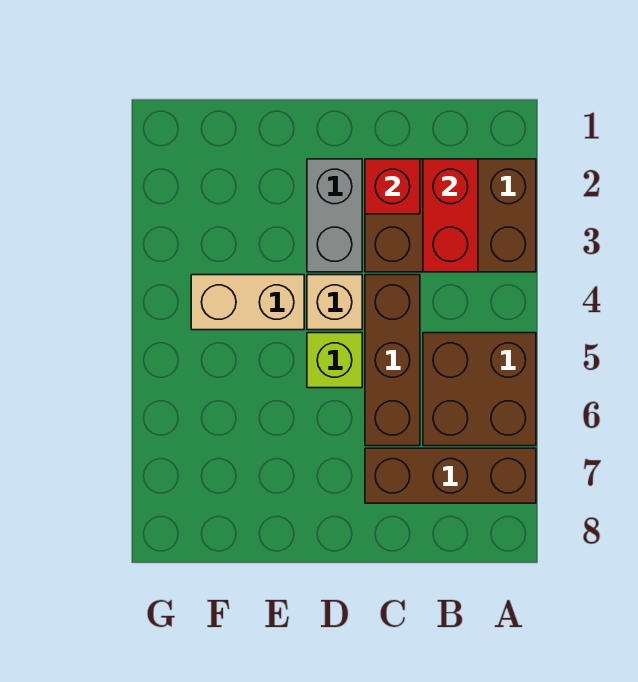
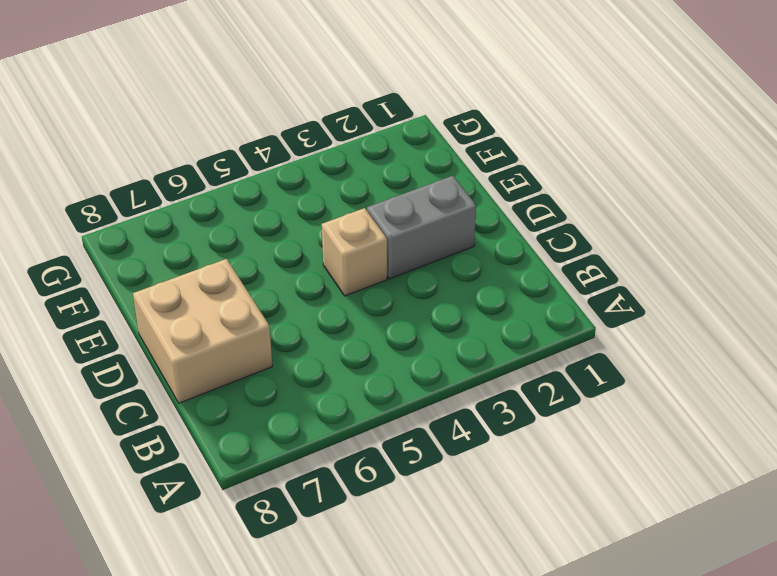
tan brick C7:D8 level 1 -> brown brick A7:C7 level 1
none -> brown brick A2:C3 level 1
none -> brown brick A5:B6 level 1

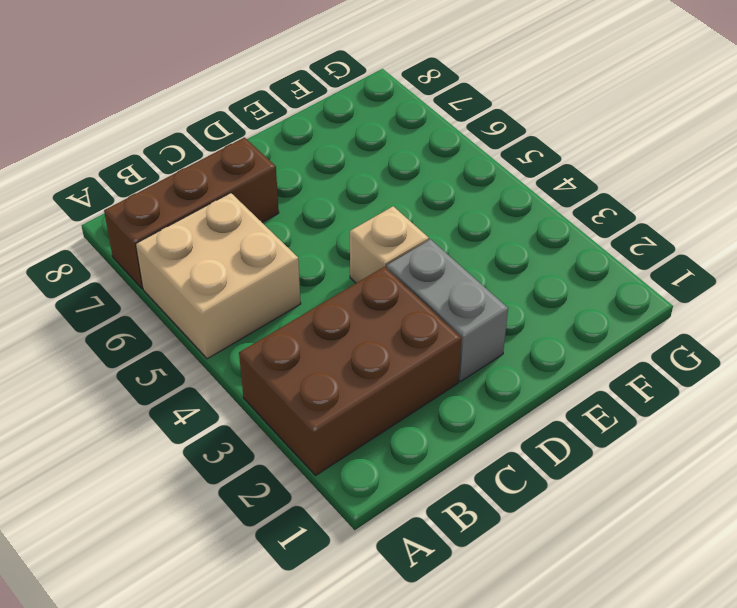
tan brick A5:B6 level 1 -> brown brick A5:B6 level 1
none -> brown brick C4:C6 level 1
none -> lime brick D5 level 1

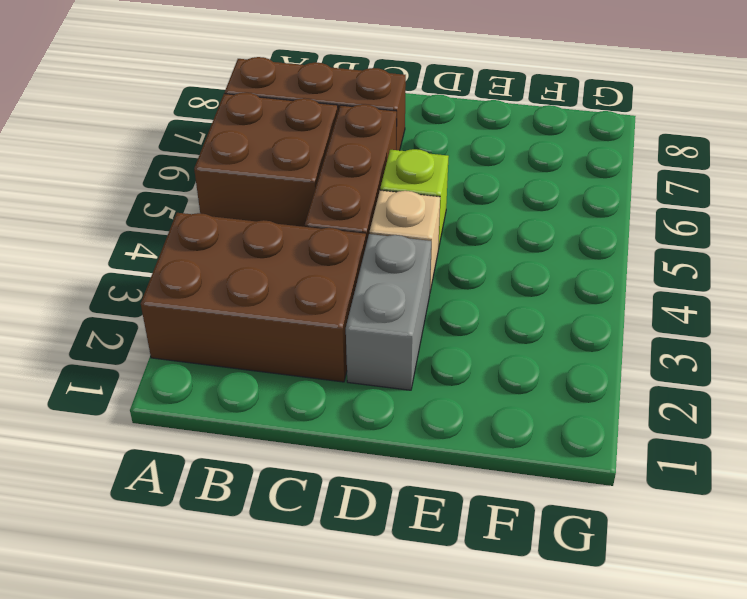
none -> tan brick E4:F4 level 1
none -> red brick B2:B3 level 2

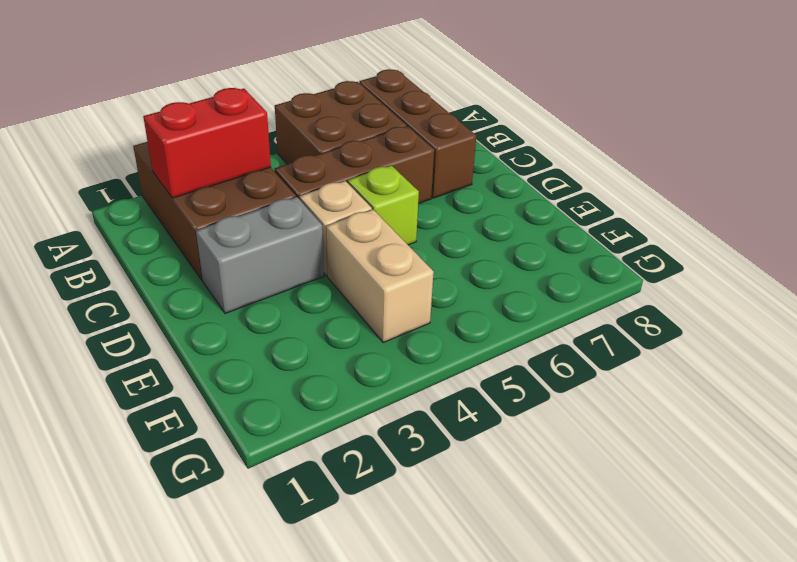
none -> red brick C2 level 2

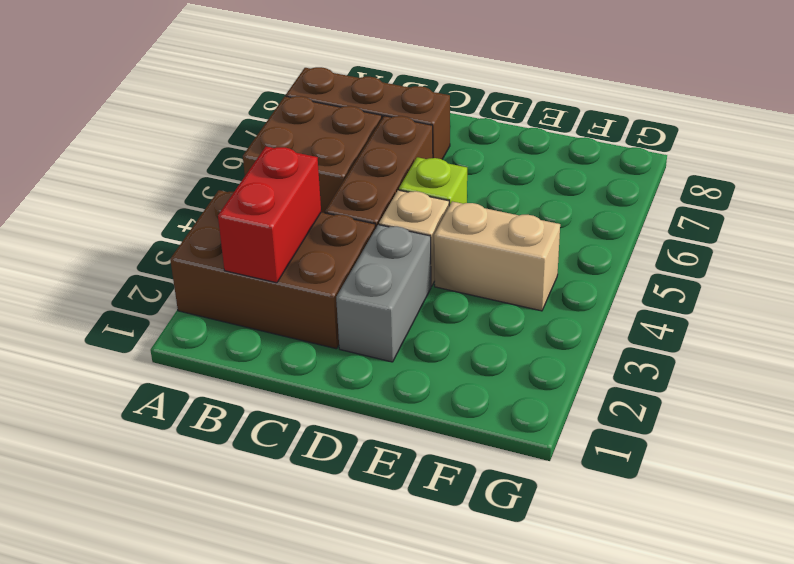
none -> red brick C2 level 2

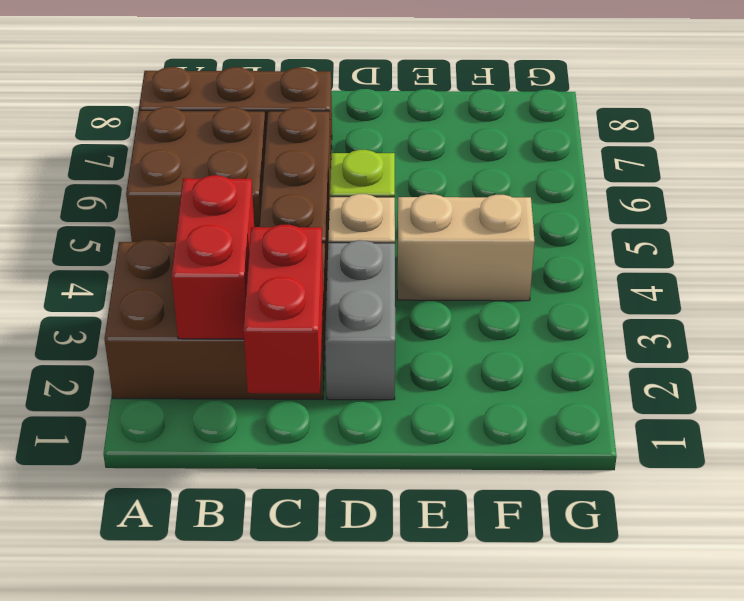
red brick C1:C2 level 2 -> red brick C2 level 2

